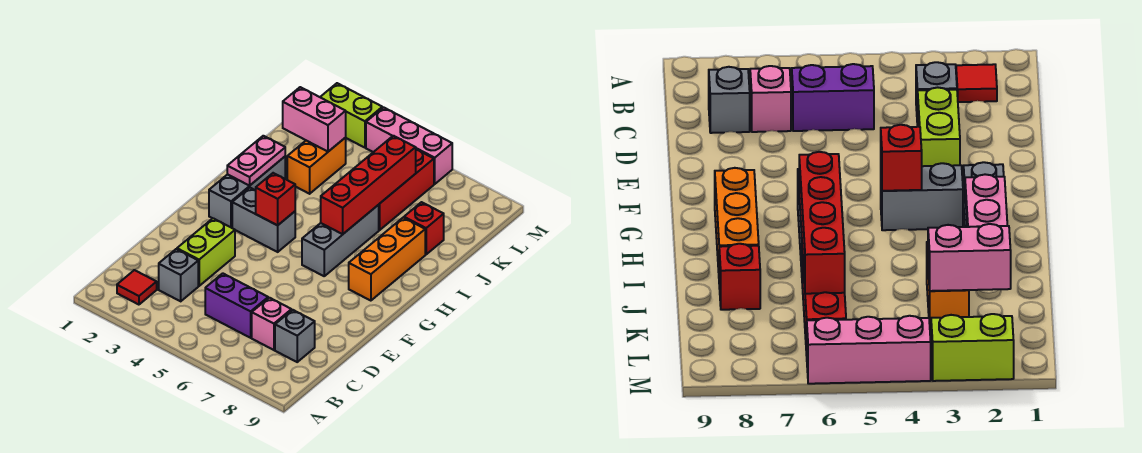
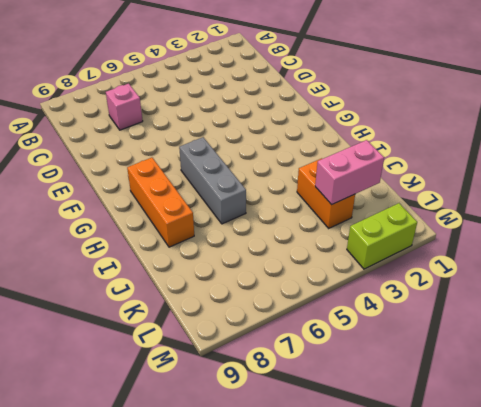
none -> red tile B2 level 1
none -> grey brick C3 level 1
none -> purple brick C5:C6 level 1

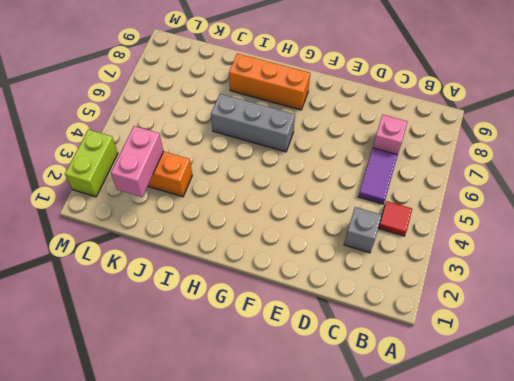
red tile B4 level 1 -> red tile B2 level 1
purple tile C5:C6 level 1 -> purple brick C5:C6 level 1
none -> grey brick C8 level 1
none -> lime brick D3:E3 level 1
none -> grey brick G2:I2 level 1

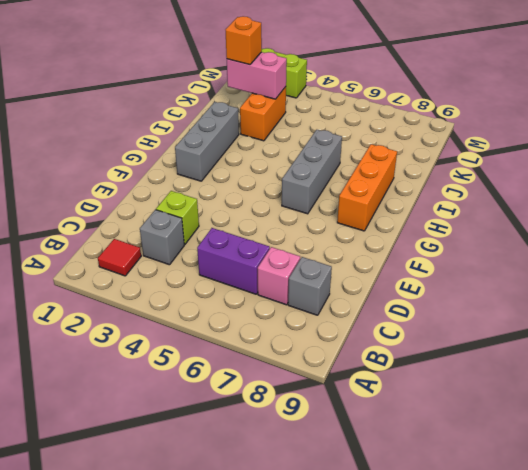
lime brick D3 level 1 -> lime brick D3:E3 level 1
orange brick K2 level 3 -> none
none -> grey brick G3:G4 level 1
none -> red brick J6:L6 level 1
none -> red brick J8 level 1

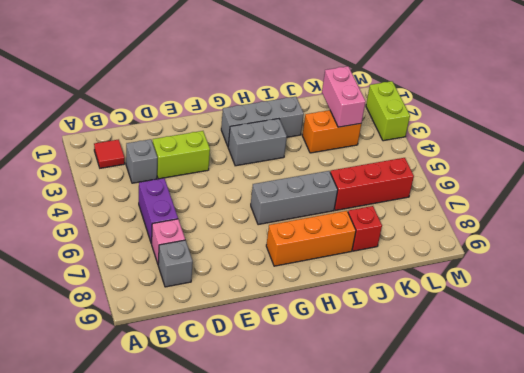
grey brick G3:H3 level 1 -> grey brick G3:G4 level 1
none -> pink brick M4:M6 level 1
none -> red brick G4 level 2
none -> pink plate H2:I2 level 2

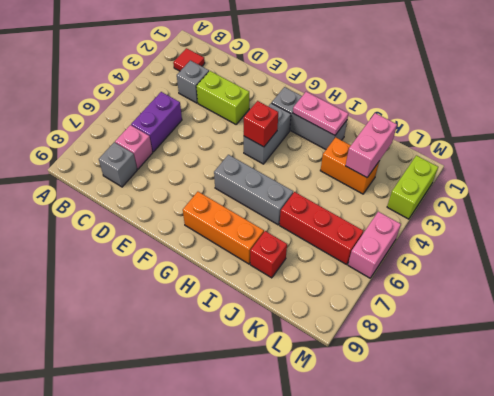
pink brick M5:M6 level 1 -> pink brick M4:M6 level 1
none -> red brick H6:K6 level 2

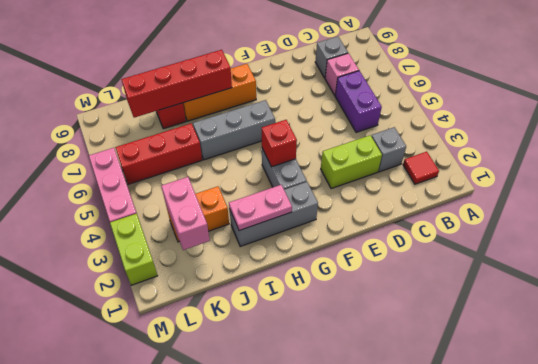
red brick H8:K8 level 2 -> red brick H6:K6 level 2

